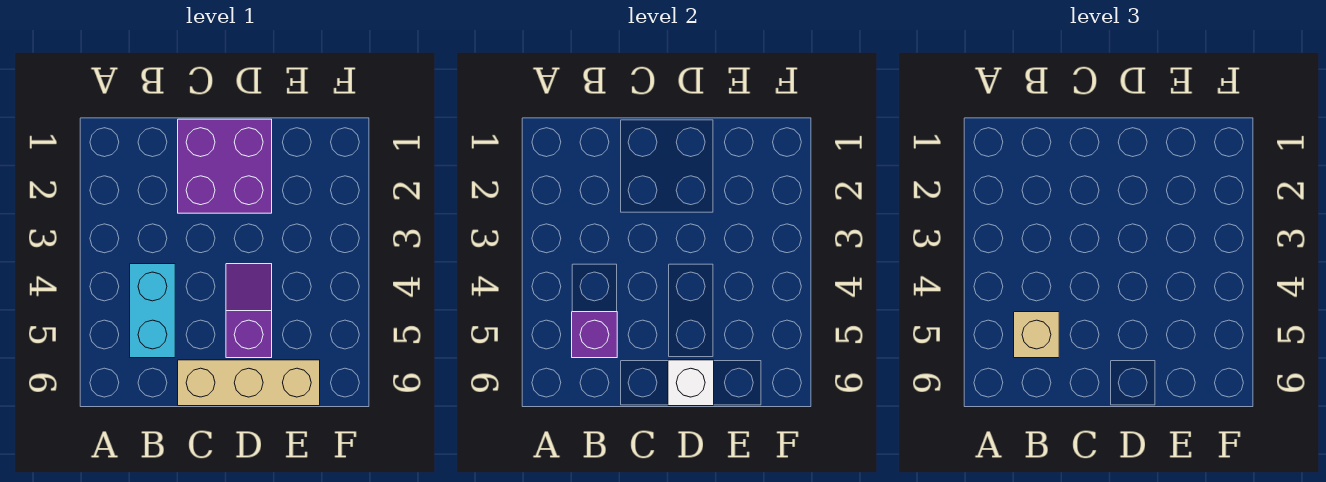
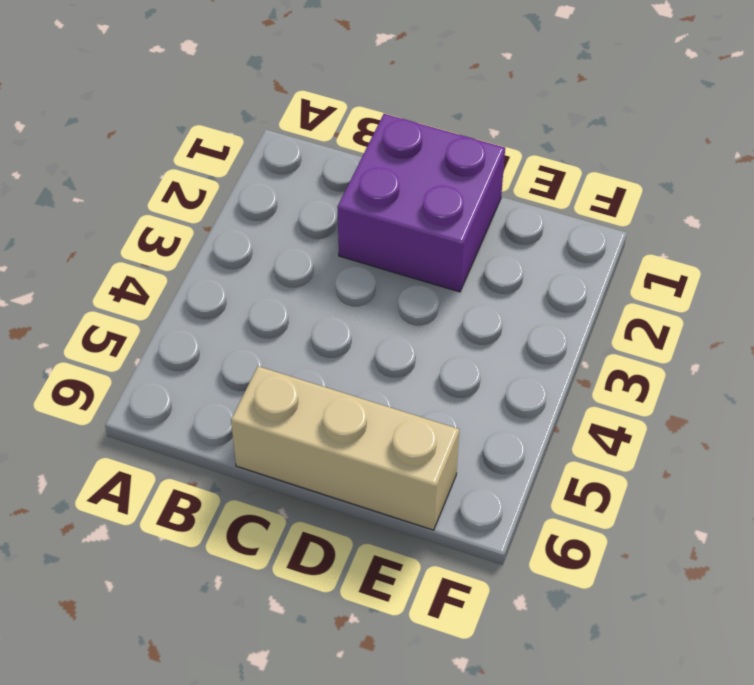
none -> cyan brick B4:B5 level 1
none -> purple slope D4:D5 level 1 top 5

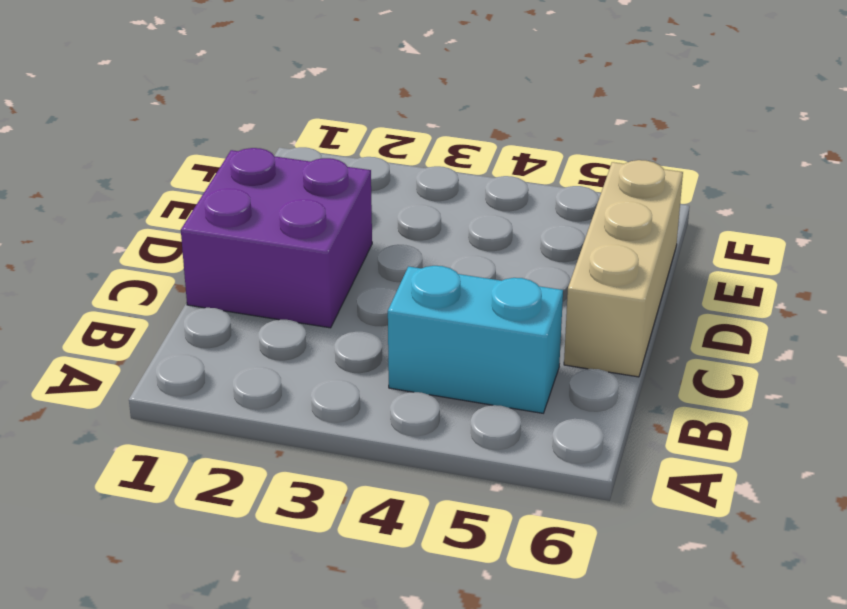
none -> purple slope D4:D5 level 1 top 5
none -> purple brick B5 level 2

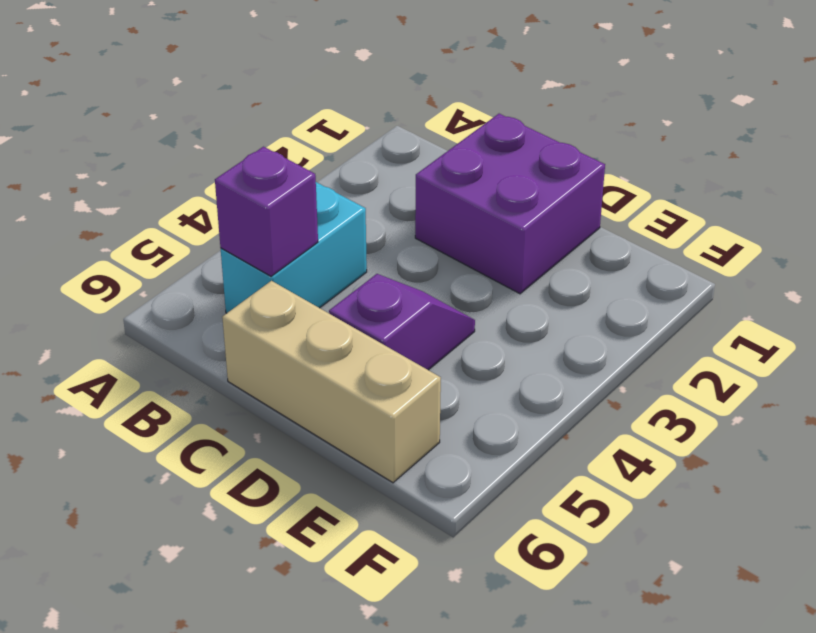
none -> white brick D6 level 2
none -> tan brick B5 level 3

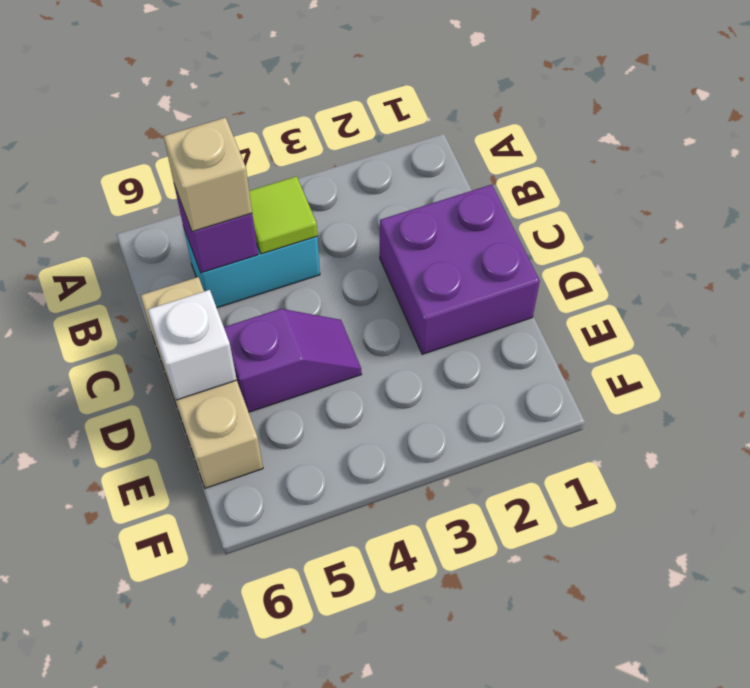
lime tile B4 level 2 -> none

